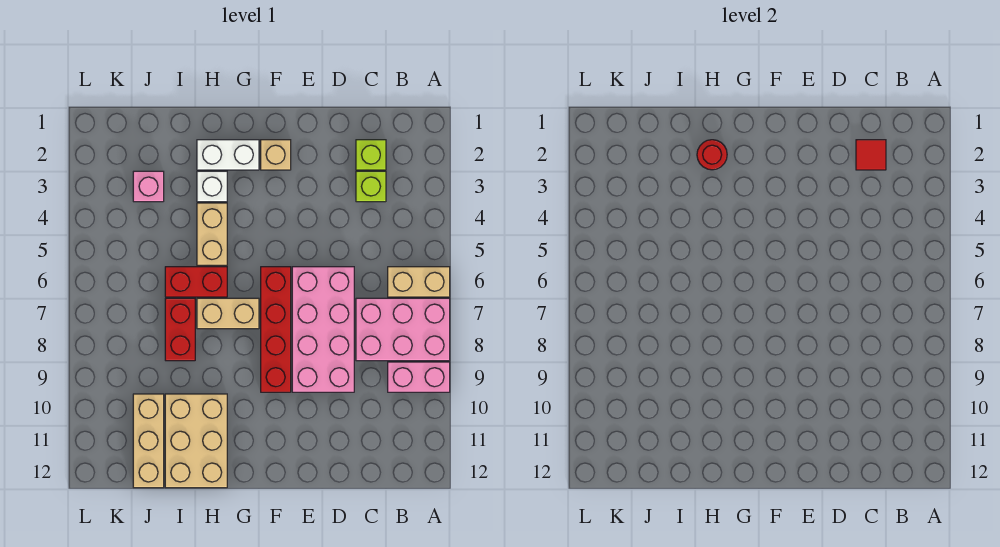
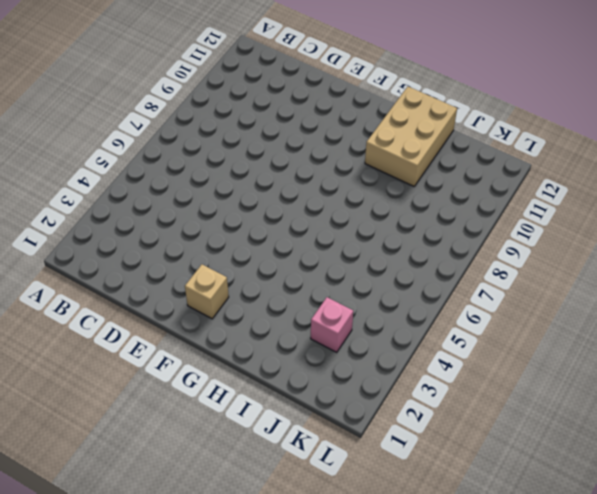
none -> tan brick A6:B6 level 1
none -> pink brick A7:C8 level 1
none -> pink brick A9:B9 level 1

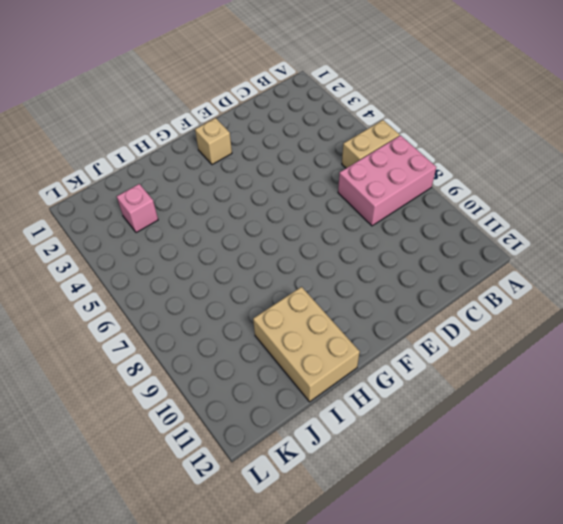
none -> pink brick A9:B9 level 1
none -> lime brick C2 level 1
none -> lime brick C3 level 1

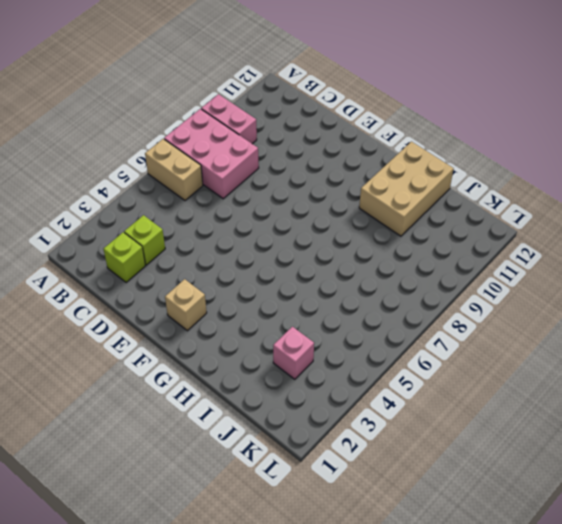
none -> pink brick D6:E9 level 1
none -> red brick F6:F9 level 1
none -> white brick G2:H2 level 1

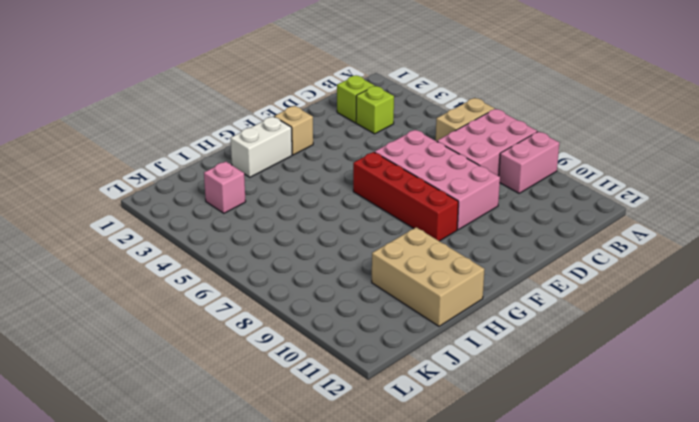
none -> tan brick G7:H7 level 1
none -> white brick H3 level 1
none -> tan brick H4:H5 level 1

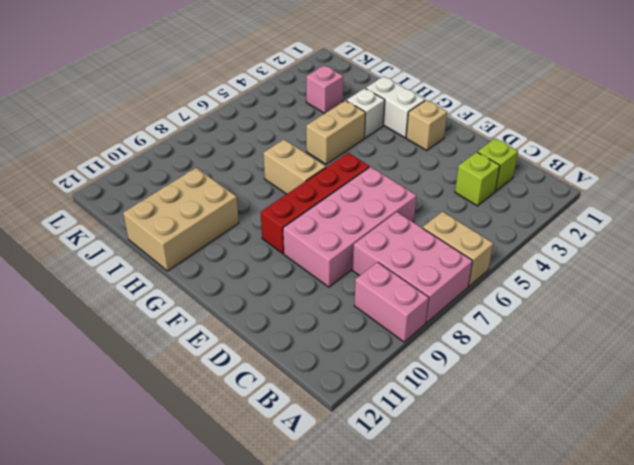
none -> red brick H6:I6 level 1
none -> red brick I7:I8 level 1
none -> tan brick J10:J12 level 1

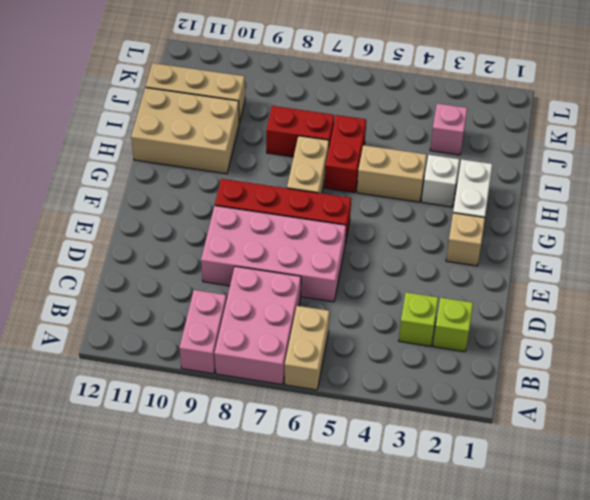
none -> red tile C2 level 2
none -> red round brick H2 level 2

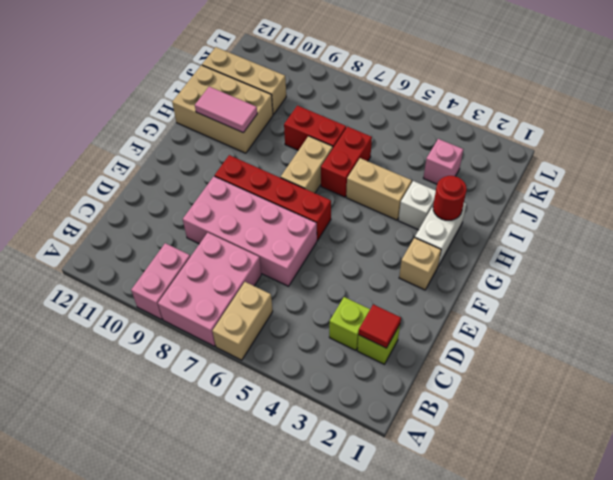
pink tile H10:H11 level 2 -> none

